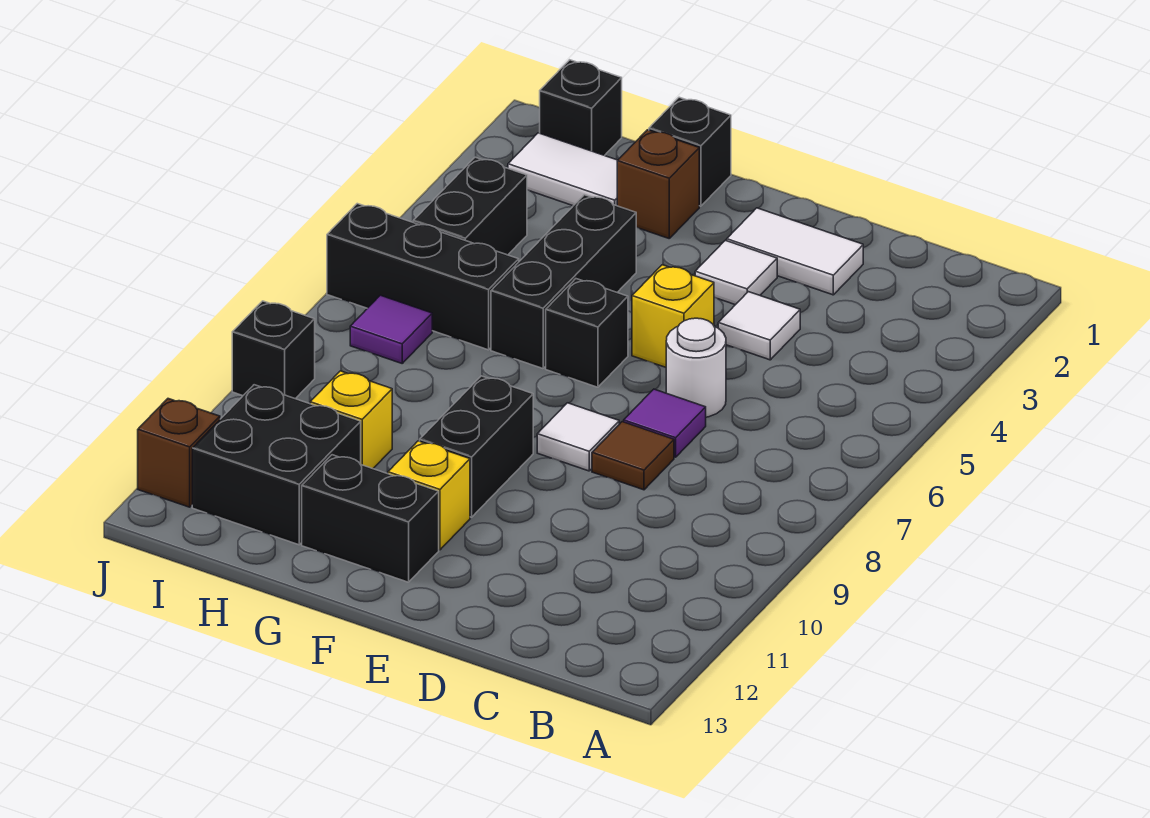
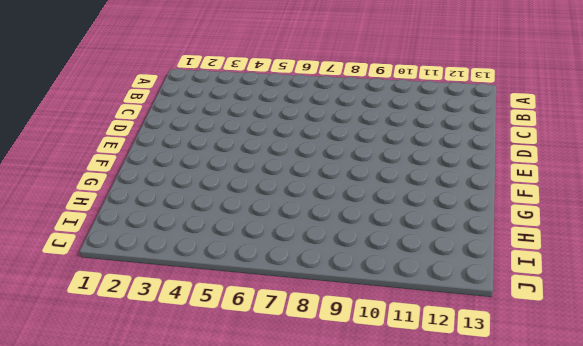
none -> white tile D2:E2 level 1
none -> white tile D4 level 1
none -> white round brick D6 level 1

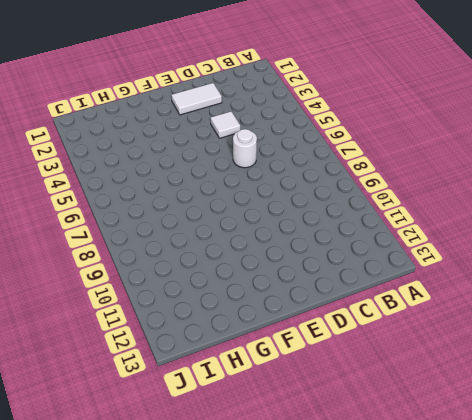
none -> purple tile D7 level 1
none -> brown tile D8 level 1
none -> white tile E3 level 1

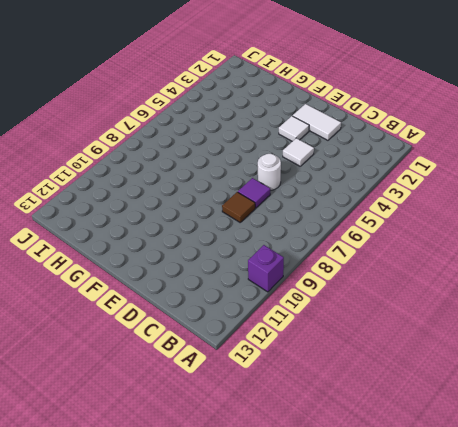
purple brick A10 level 1 -> none
none -> yellow brick E5 level 1
none -> white tile E8 level 1
none -> black brick F6 level 1

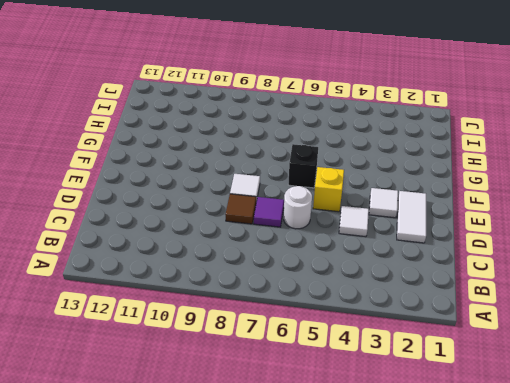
none -> black brick F9:F10 level 1
none -> yellow brick F11 level 1
none -> black brick F12:G12 level 1

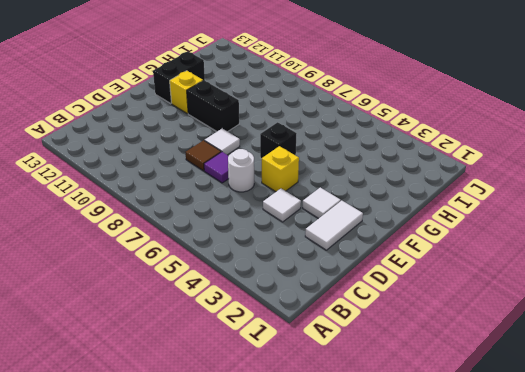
none -> black brick G1 level 1
none -> brown brick G2 level 1
none -> black brick G4:G6 level 1

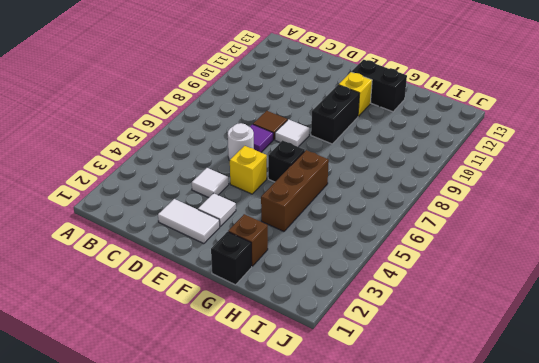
brown brick G4:G6 level 1 -> black brick G4:G6 level 1
none -> white tile H2:I2 level 1
none -> black brick H6:J6 level 1
none -> yellow brick H10 level 1

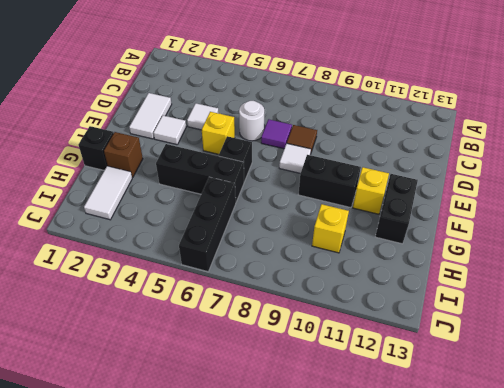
none -> black brick H11:I12 level 1
none -> black brick I1 level 1
none -> black brick I4:I5 level 1

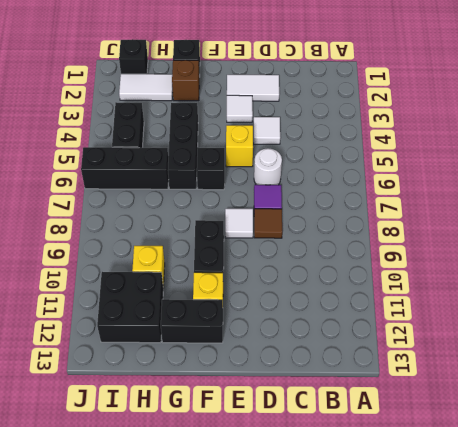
none -> purple tile I7 level 1
none -> black brick J9 level 1
none -> brown brick J12 level 1

